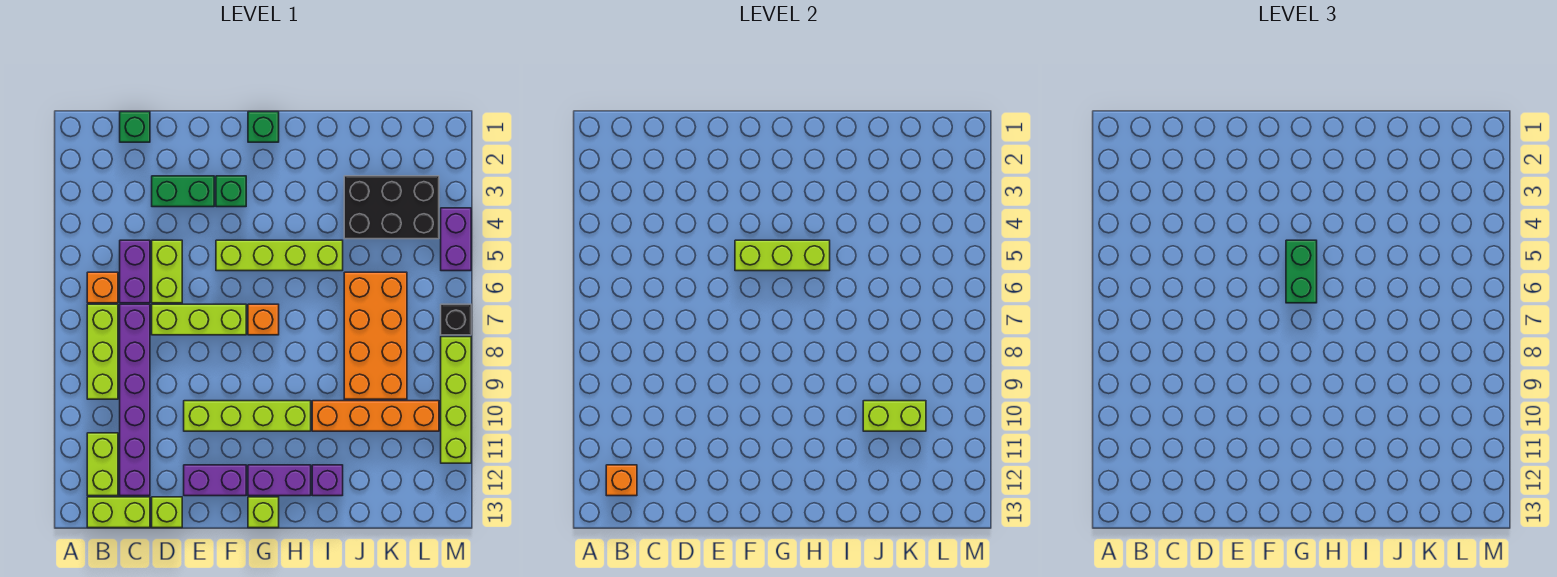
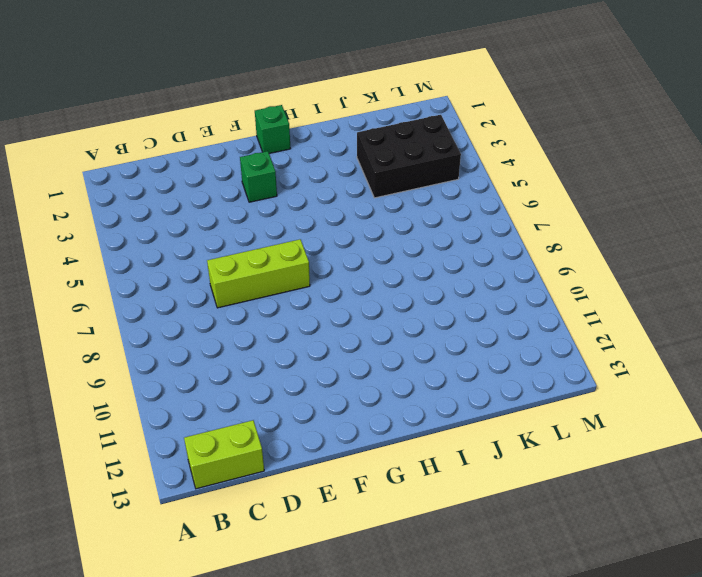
none -> orange brick B6 level 1
none -> lime brick B7:B9 level 1
none -> lime brick B11:B12 level 1
none -> green brick C1 level 1

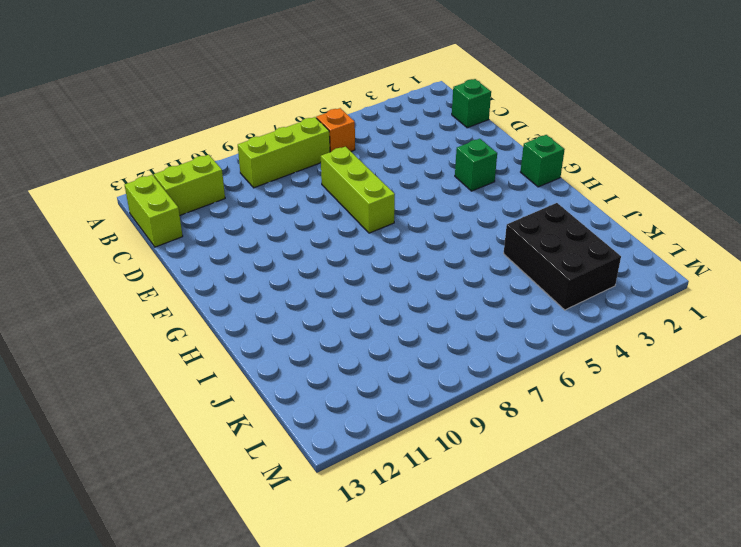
none -> purple brick C5:C6 level 1
none -> purple brick C7:C12 level 1
none -> green brick D3:E3 level 1
none -> lime brick D5:D6 level 1

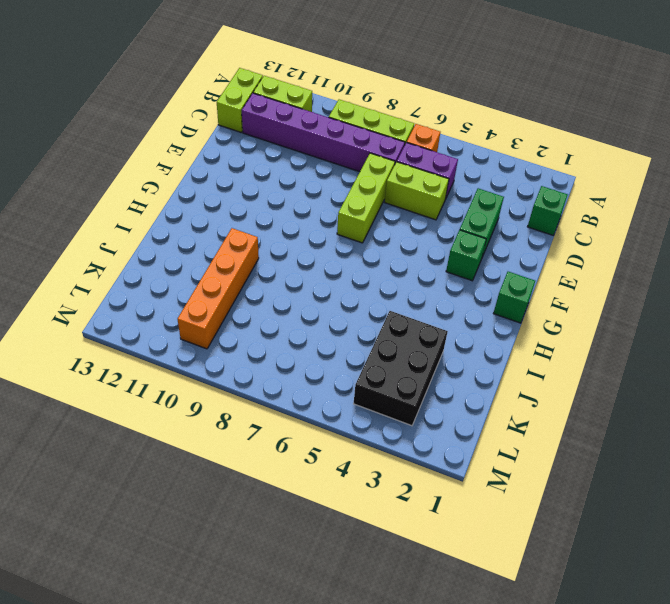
none -> lime brick D13 level 1
none -> lime brick E10:H10 level 1
none -> purple brick E12:F12 level 1
none -> lime brick F5:I5 level 1

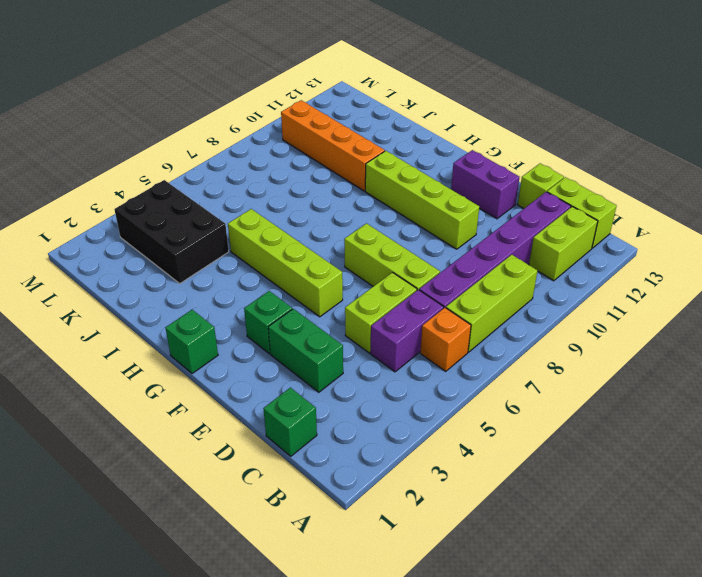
none -> orange brick G7 level 1
none -> purple brick G12:H12 level 1
none -> lime brick G13 level 1
none -> purple brick I12 level 1

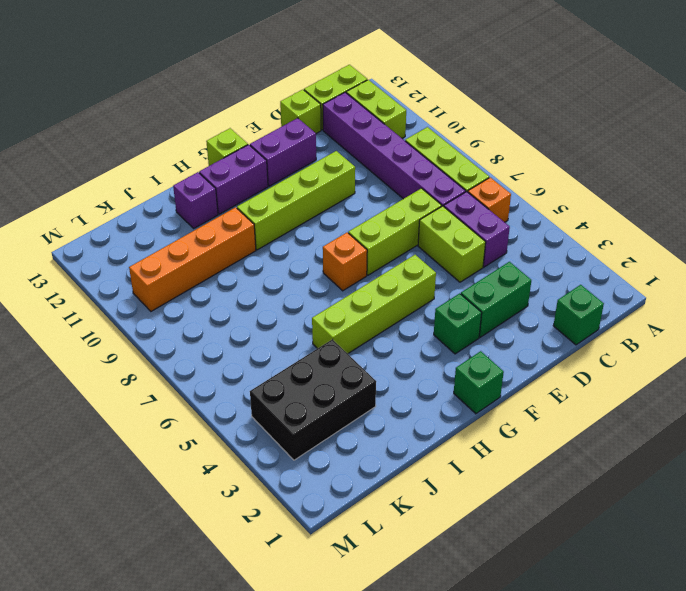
none -> orange brick J6:K9 level 1
none -> purple brick M4:M5 level 1
none -> black brick M7 level 1
none -> lime brick M8:M11 level 1

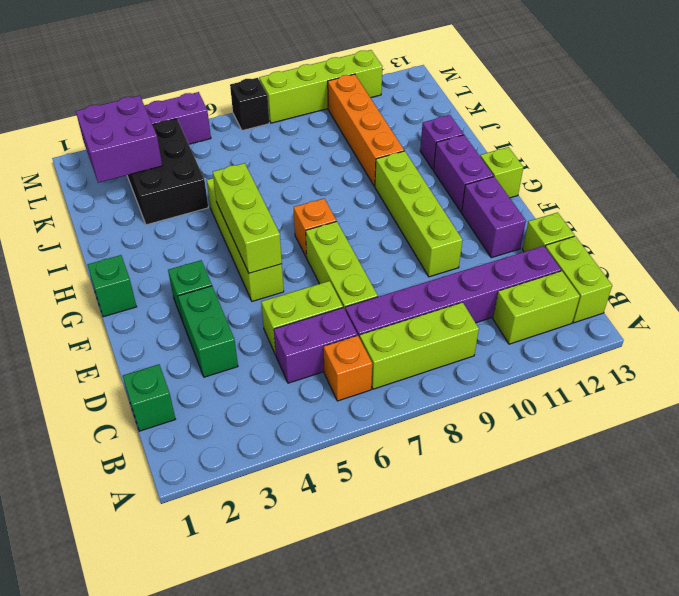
purple brick K2:L3 level 2 -> none
none -> orange brick J6:K9 level 1
none -> orange brick B12 level 2
none -> lime brick J10:K10 level 2
none -> green brick G5:G6 level 3

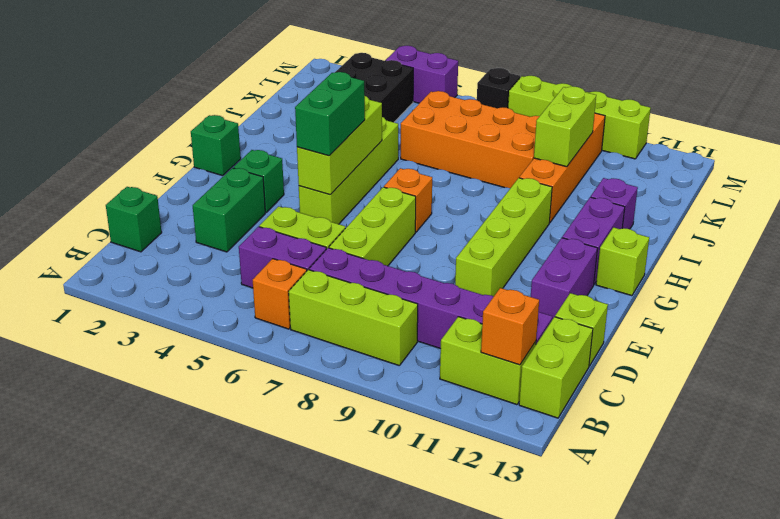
green brick F5:G5 level 3 -> green brick G5:G6 level 3

